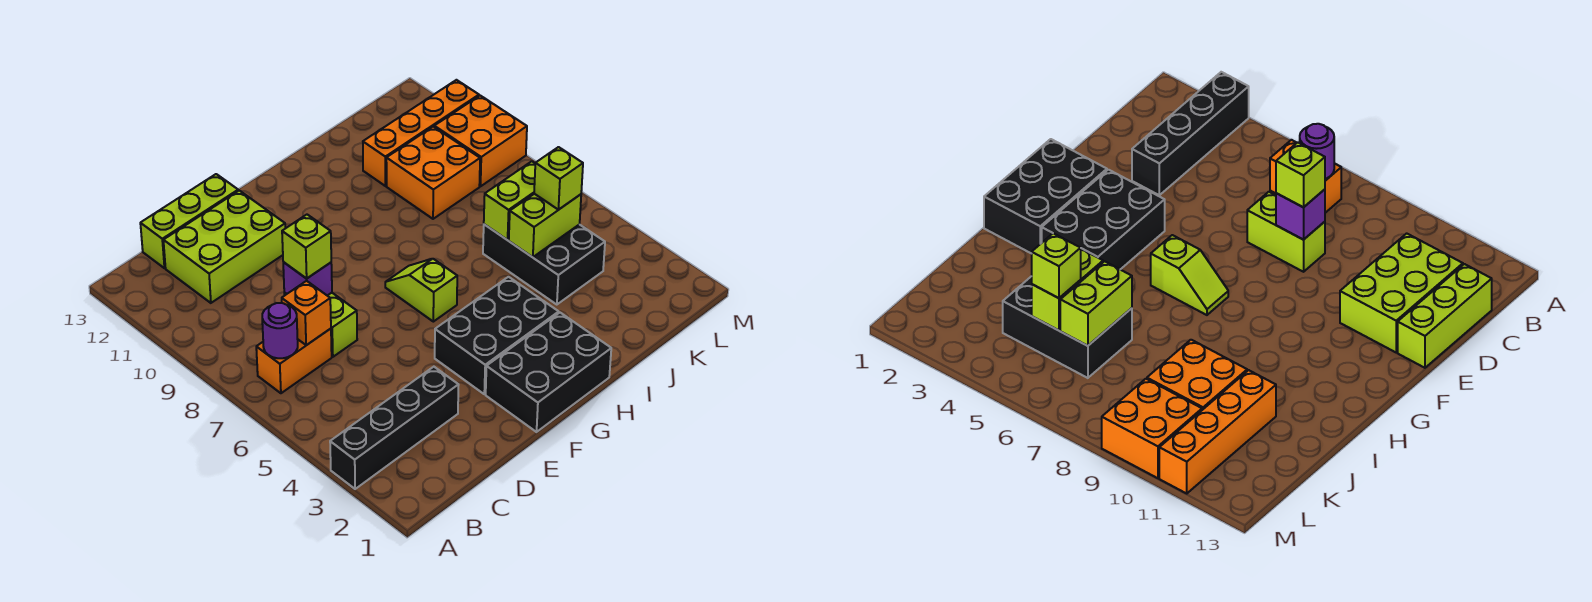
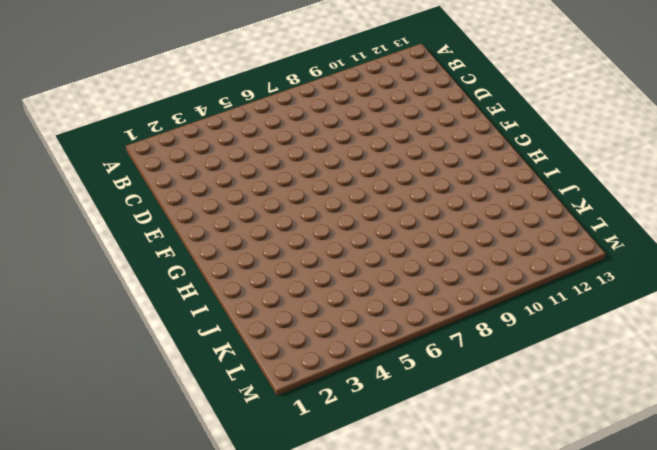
none -> black brick A3:D3 level 1
none -> orange brick B7:C7 level 1
none -> lime brick C11:E12 level 1

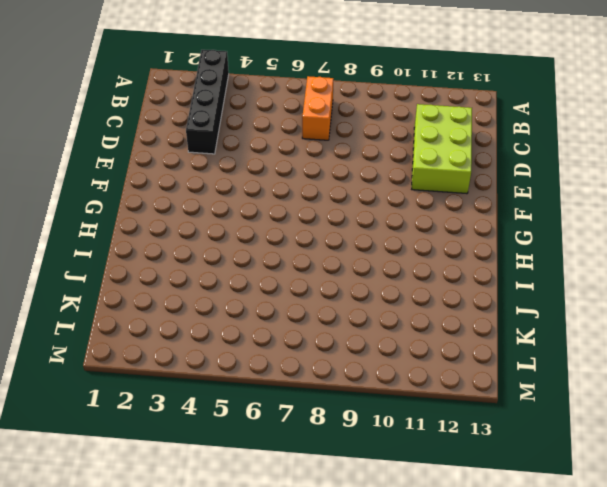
none -> lime brick C13:E13 level 1
none -> lime brick D7:D8 level 1
none -> black brick F1:H2 level 1

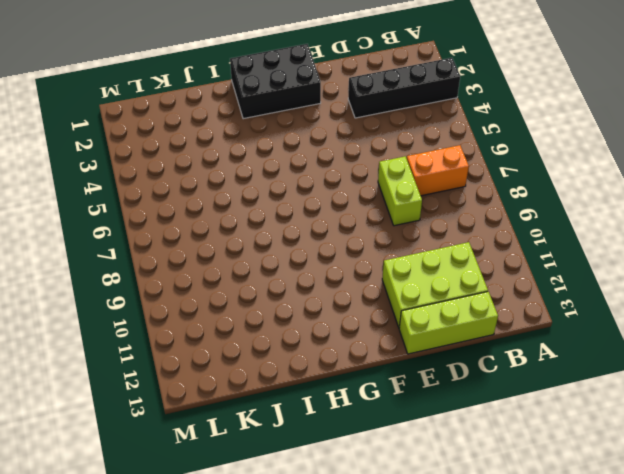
none -> black brick F3:H4 level 1
none -> lime slope G6:G7 level 1 top 6
none -> black brick J4:K6 level 1

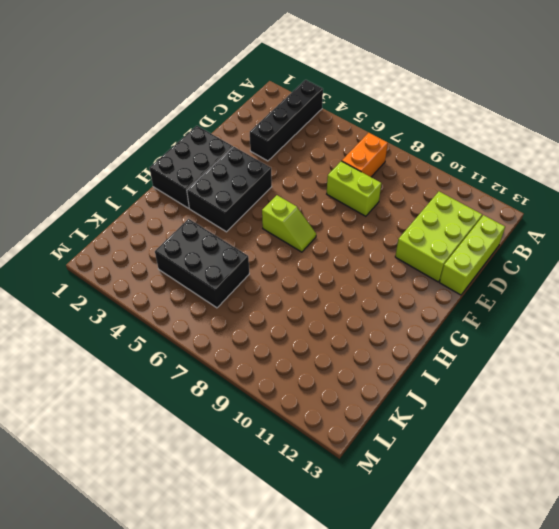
none -> orange brick J9:K10 level 1
none -> orange brick J11:M11 level 1
none -> orange brick L9:M10 level 1

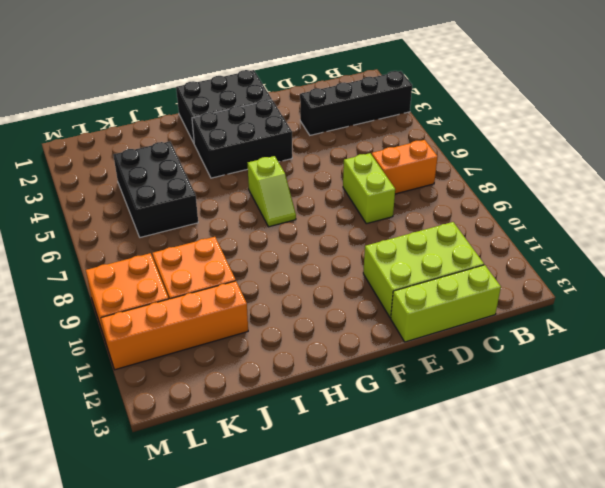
none -> purple round brick B7 level 2
none -> orange brick C7 level 2
none -> purple brick D8 level 2

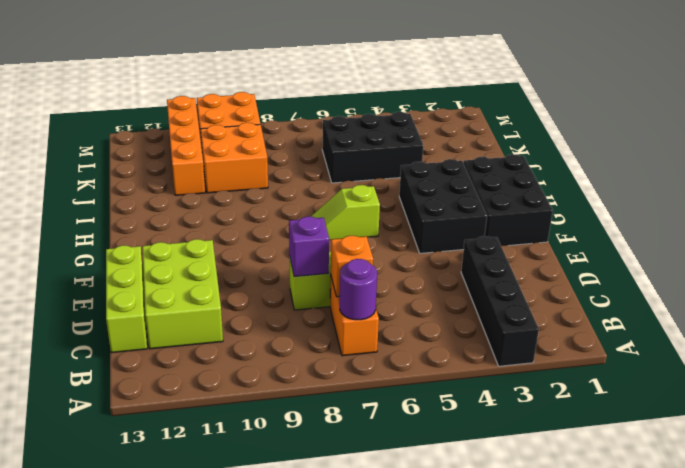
none -> lime brick J5:K5 level 2
none -> lime brick J6:K6 level 2
none -> lime brick D8 level 3

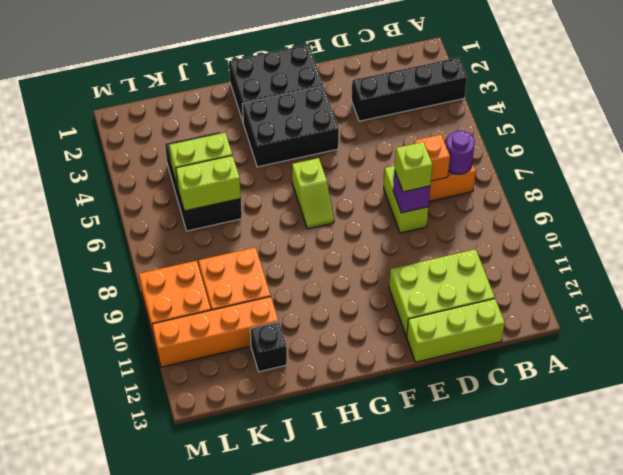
black brick J12 level 1 -> none
none -> lime brick K5 level 3

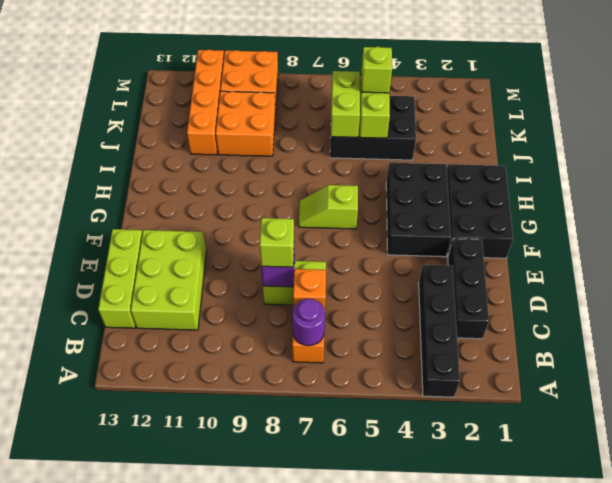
black brick C2:E2 level 1 -> none

